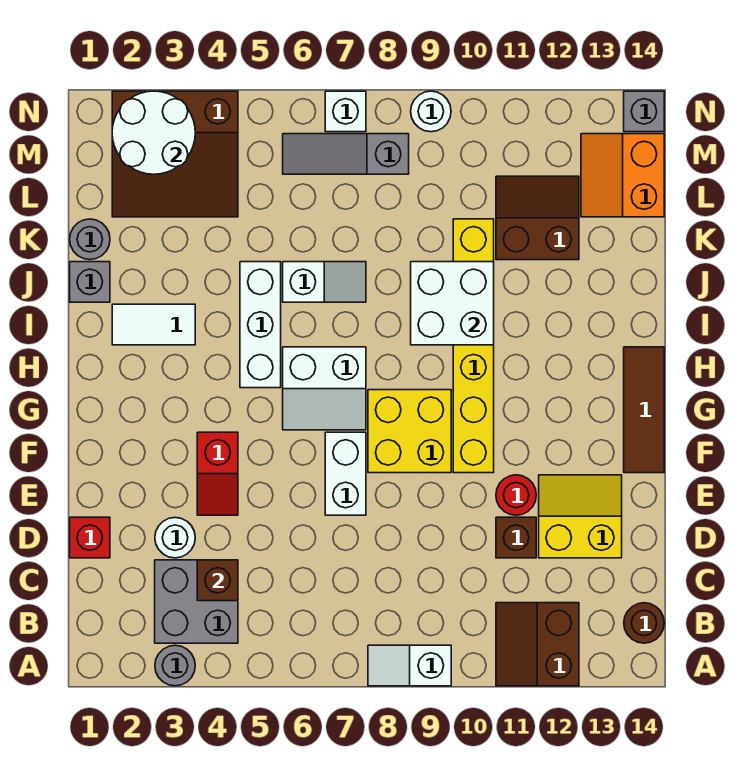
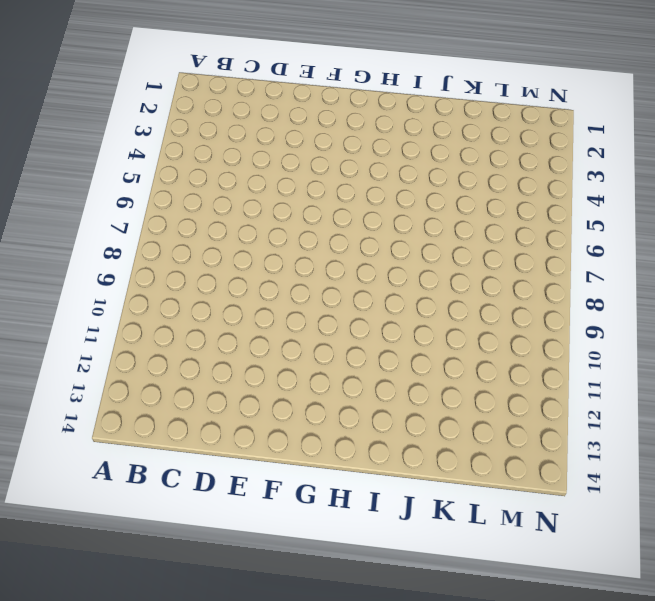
none -> grey round brick A3 level 1
none -> white slope A8:A9 level 1 top 9
none -> brown slope A11:B12 level 1 top 12
none -> grey brick B3:C4 level 1

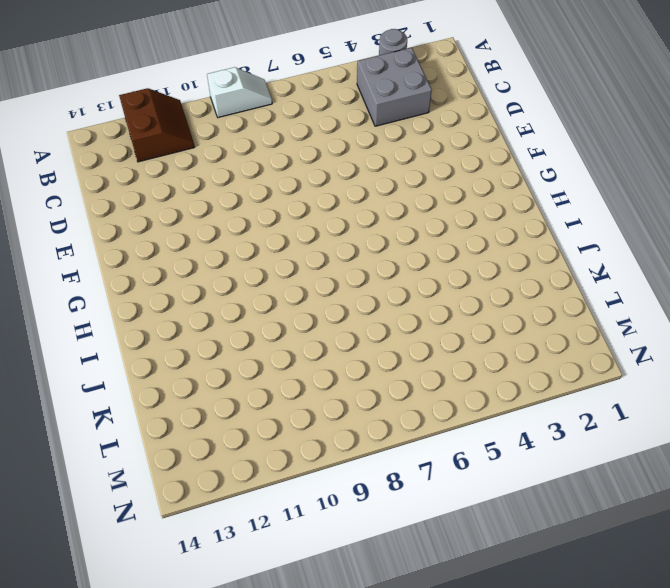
none -> brown round brick B14 level 1
none -> red brick D1 level 1
none -> white round brick D3 level 1
none -> brown brick D11 level 1

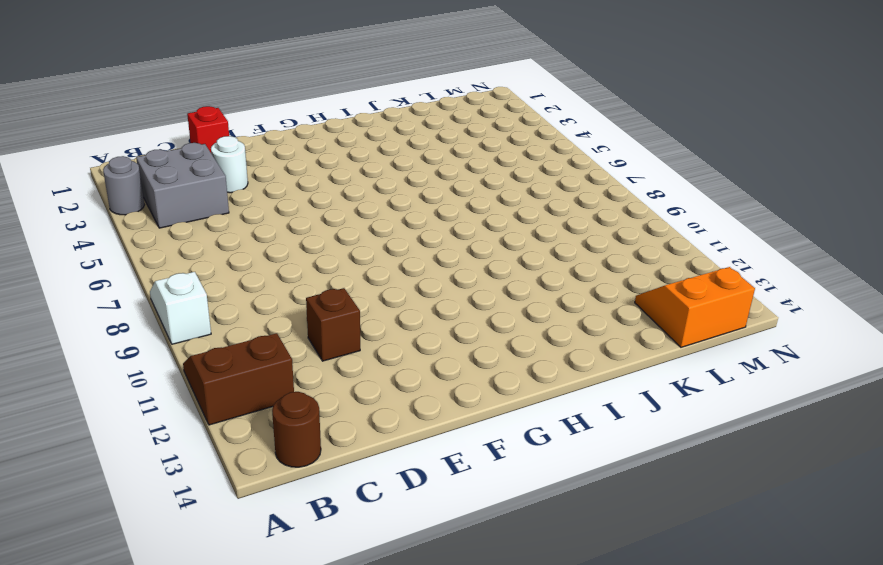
none -> yellow slope D12:E13 level 1 top D
none -> red slope E4:F4 level 1 top F
none -> white brick E7:F7 level 1
none -> red round brick E11 level 1

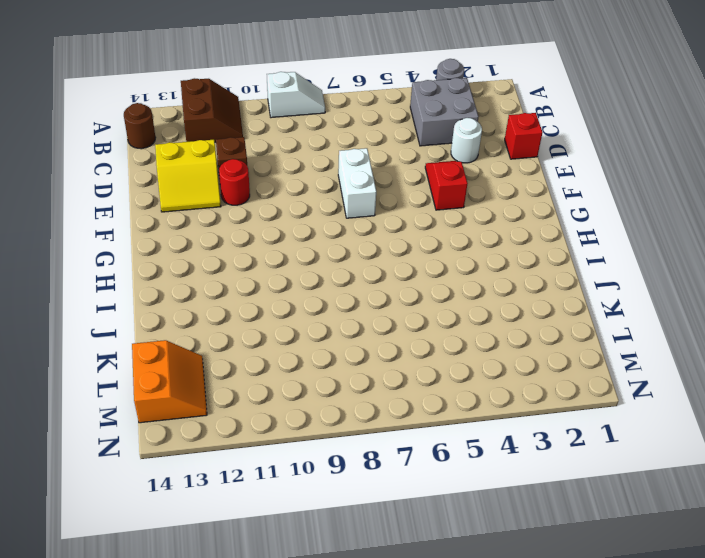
none -> yellow brick F8:G9 level 1
none -> yellow brick F10:K10 level 1
none -> brown tile F14:H14 level 1
none -> white slope G6:H7 level 1 top H

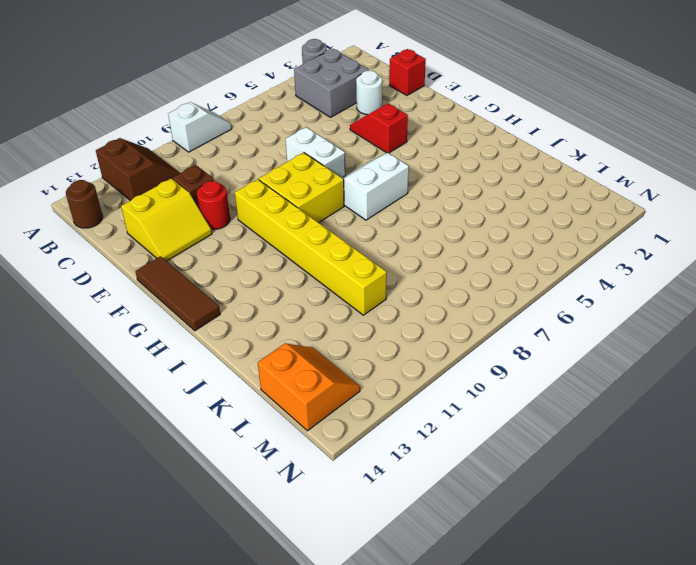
none -> white brick H5:J5 level 1
none -> white tile I2:I3 level 1
none -> grey brick J1 level 1
none -> white slope J6:J7 level 1 top 6

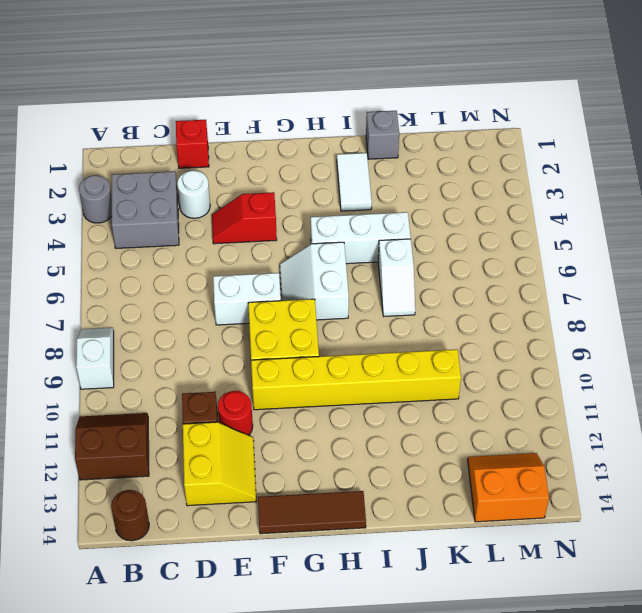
none -> grey round brick K1 level 1
none -> brown slope K11:L12 level 1 top K
none -> brown slope L2:N4 level 1 top N
none -> grey slope M6:M8 level 1 top 8

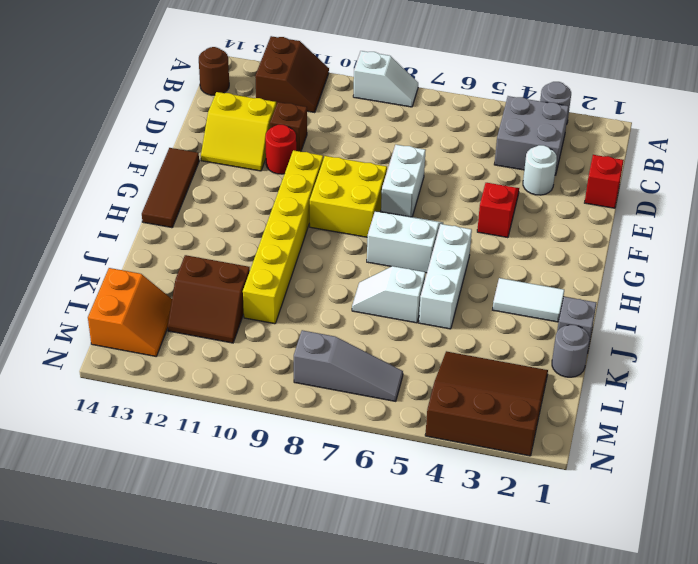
none -> white brick N7 level 1
none -> white round brick N9 level 1
none -> grey brick N14 level 1
none -> brown brick C4 level 2

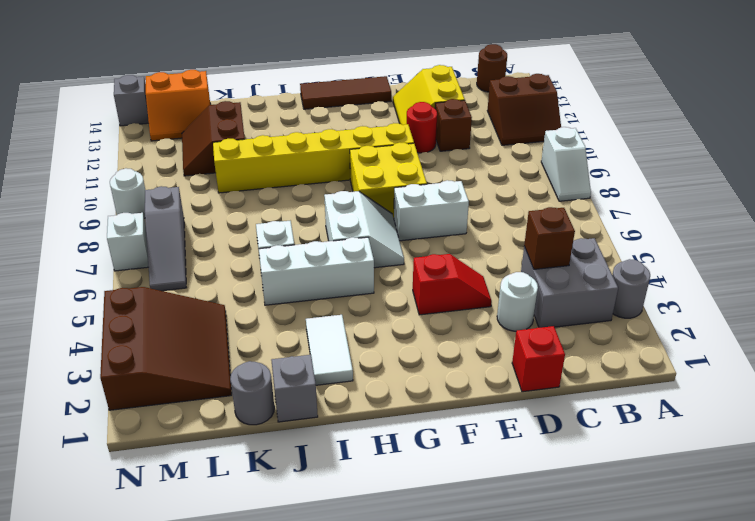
none -> white brick I9:J10 level 2
none -> white round brick M2:N3 level 2

